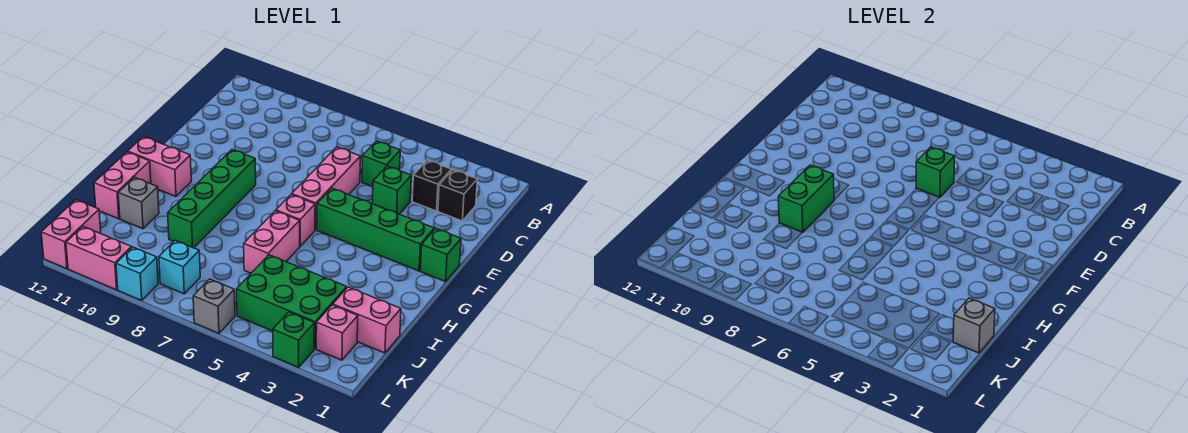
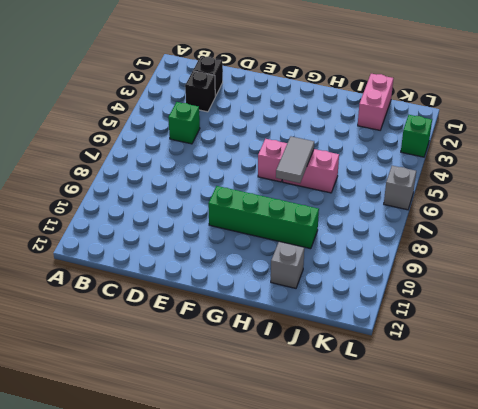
grey tile H6:H7 level 2 -> none
none -> green brick D4 level 1
none -> pink brick D6:F6 level 1
none -> green brick F1 level 1

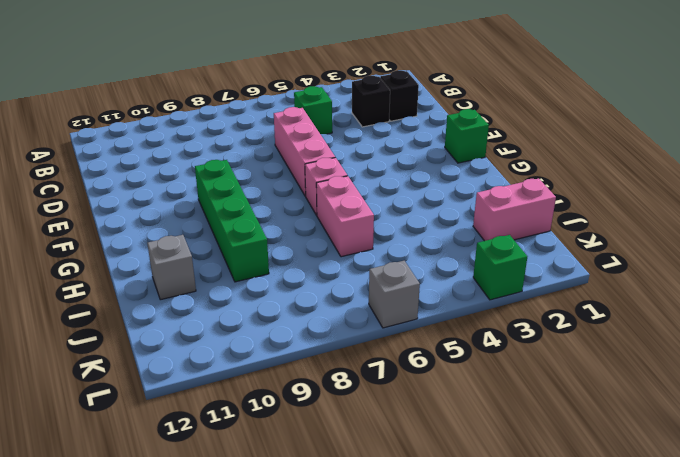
none -> green brick D4 level 1
none -> green brick F2:F5 level 1
none -> pink brick G11:G12 level 1

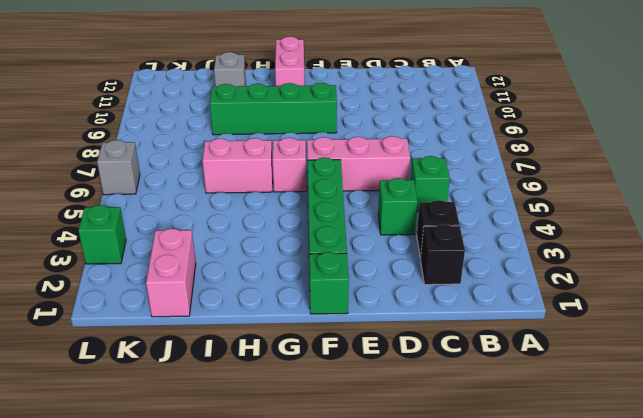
none -> pink brick H12:I12 level 1
none -> green brick J3:K5 level 1
none -> pink brick K2 level 1

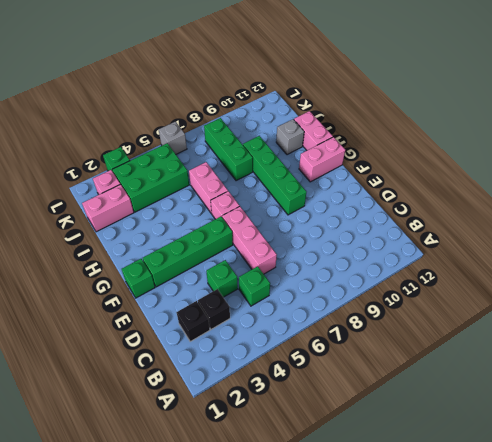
green brick I8:K8 level 1 -> cyan brick K8 level 1
none -> pink brick K12:L12 level 1
none -> cyan brick L9 level 1
none -> pink brick L10:L11 level 1

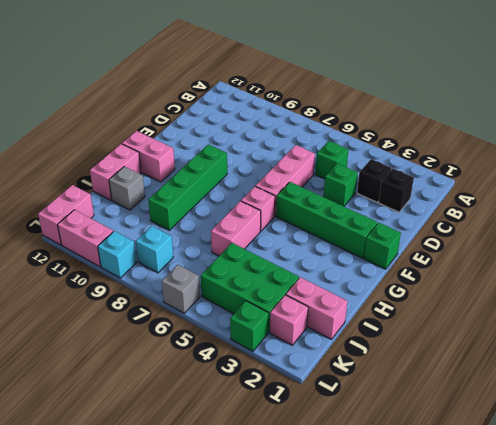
none -> green brick D6 level 2
none -> green brick G9:H9 level 2
none -> grey brick J1 level 2

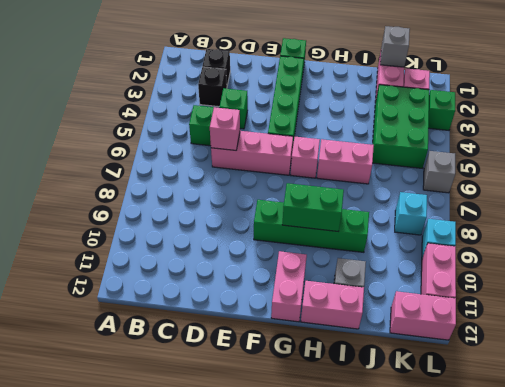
pink brick D6 level 2 -> green brick D6 level 2

